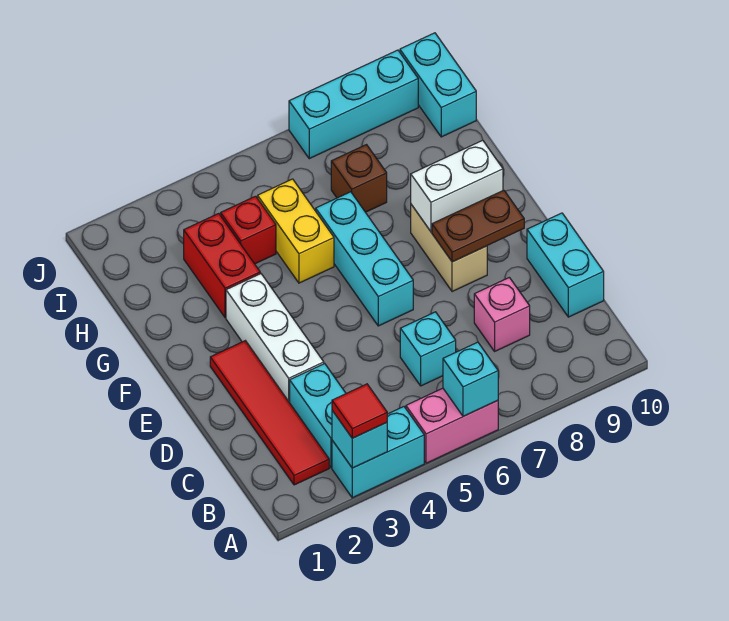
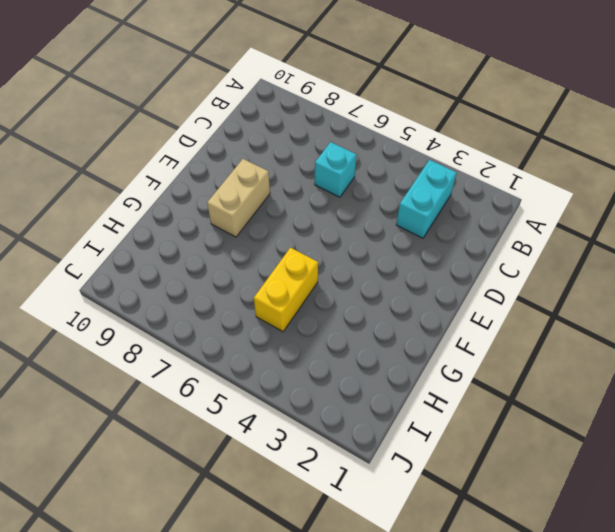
none -> cyan brick A3:A4 level 1
none -> pink brick A5:A6 level 1
none -> red tile B2:E2 level 1

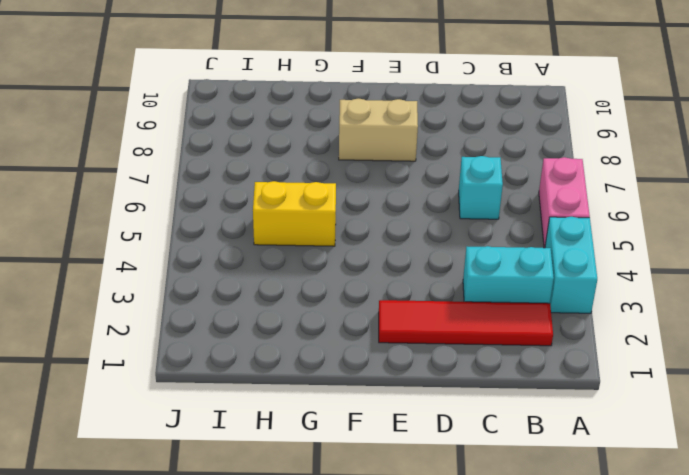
none -> pink brick C8 level 1
none -> cyan brick C10:D10 level 1
none -> white brick D3:F3 level 1

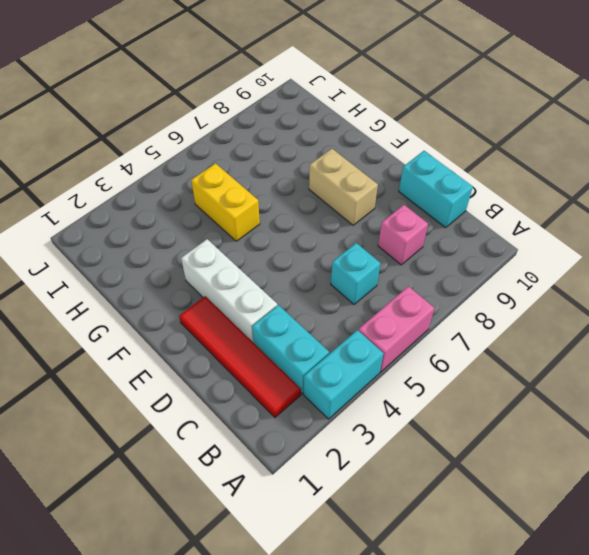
none -> cyan brick E6:G6 level 1
none -> red brick G3:H3 level 1
none -> red brick H4 level 1

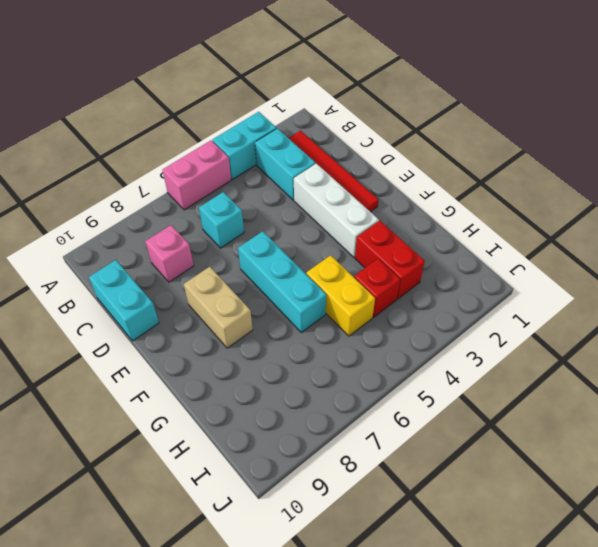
none -> brown brick H7 level 1
none -> cyan brick I10:J10 level 1
none -> cyan brick J7:J9 level 1

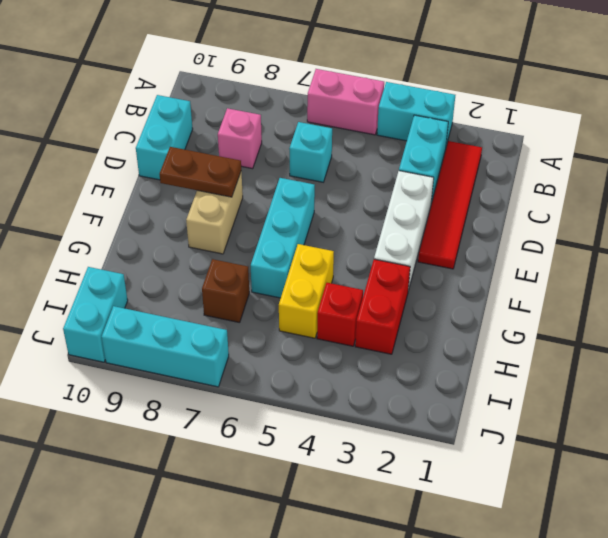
none -> cyan brick A3 level 2
none -> cyan brick A6 level 2
none -> white brick F8:F9 level 2

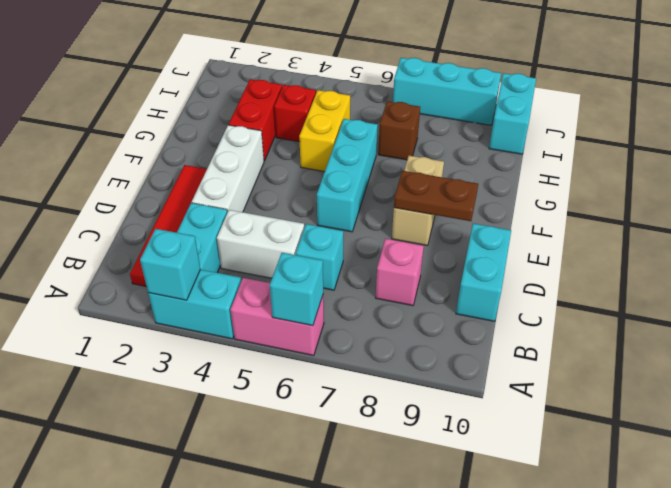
white brick C4:C5 level 1 -> white brick F8:F9 level 2
none -> red tile A3 level 3

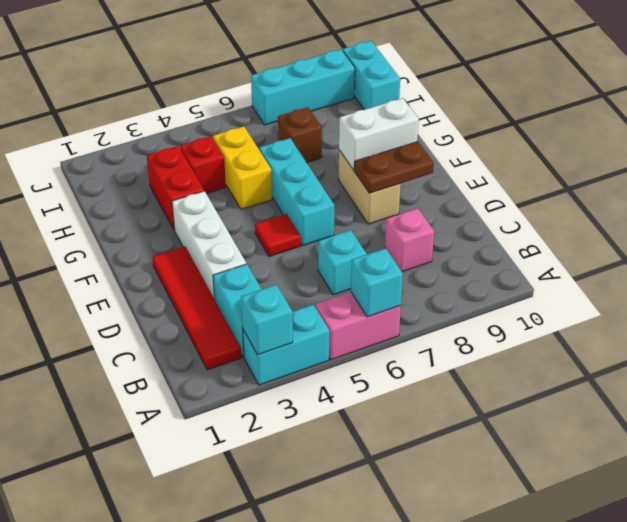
red tile E5 level 1 -> red tile A3 level 3
none -> cyan brick C10:D10 level 1

